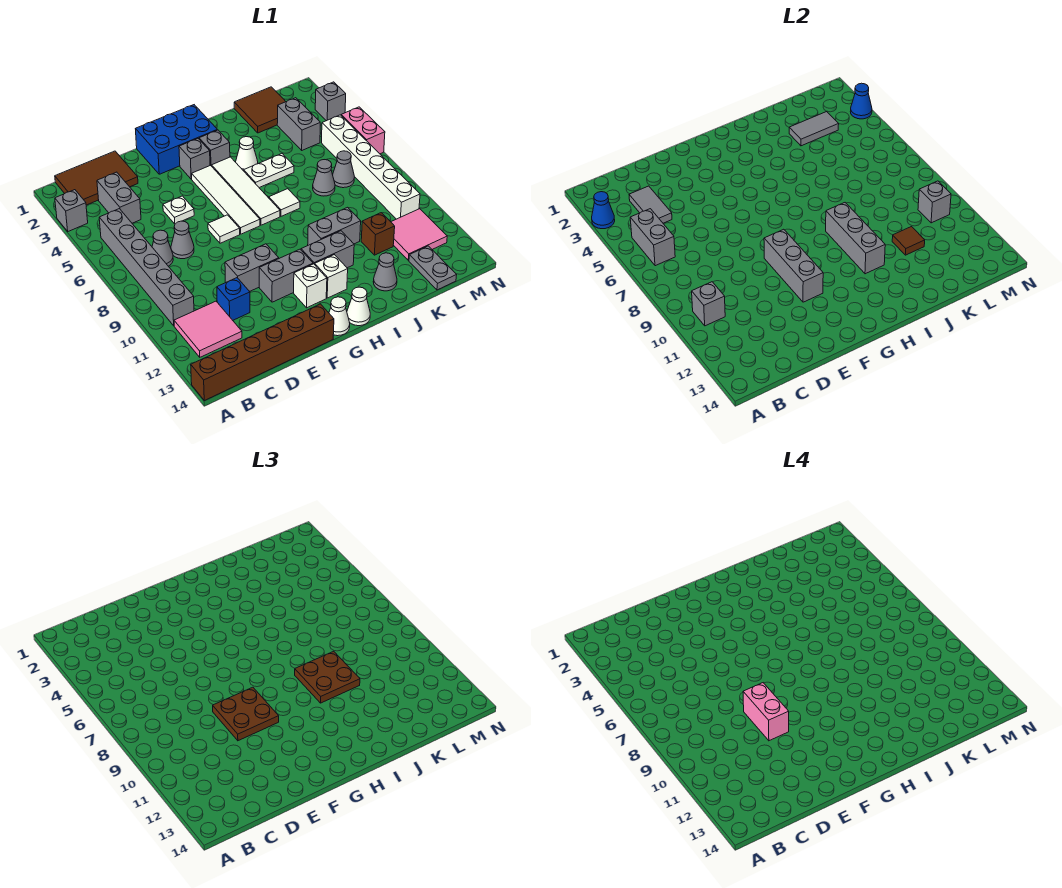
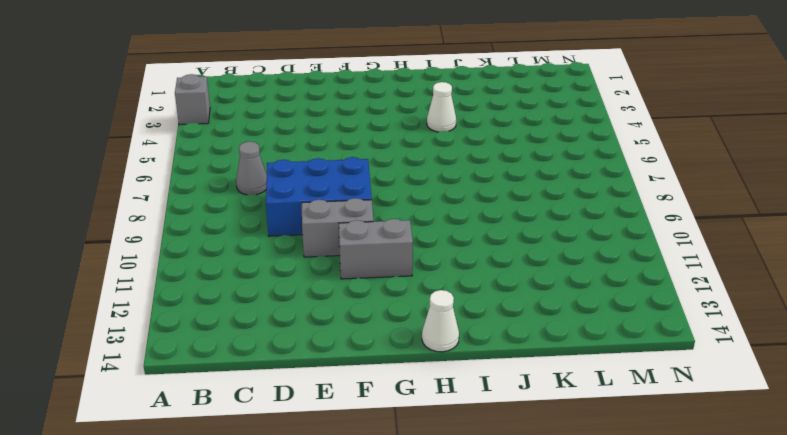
blue brick D8:F9 level 1 -> blue brick F1:H2 level 1
none -> brown brick A14:F14 level 1
none -> brown tile B1:D2 level 1
none -> grey brick B5:B10 level 1
none -> pink tile B11:C12 level 1

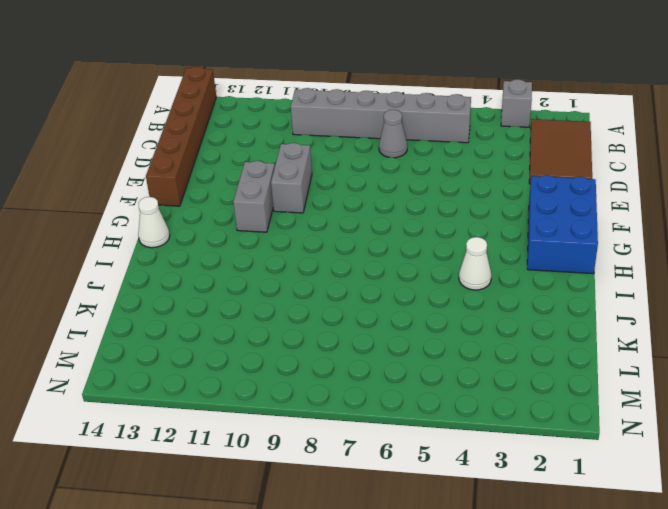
none -> pink tile B11:C12 level 1
none -> grey brick C3:C4 level 1
none -> grey cone D7 level 1
none -> blue brick D11 level 1

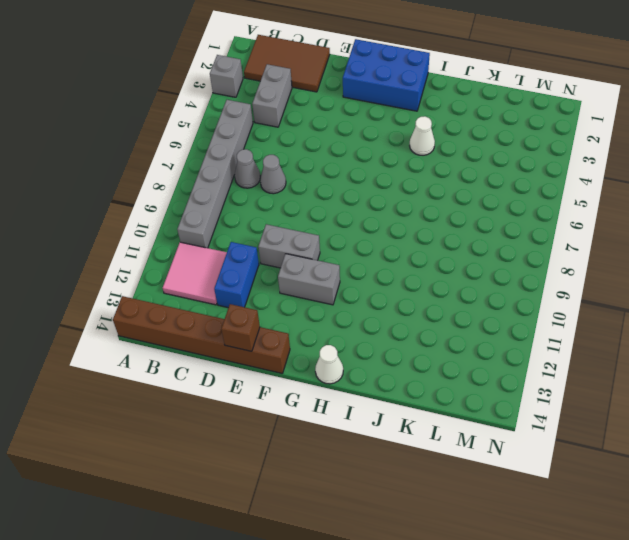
blue brick D11:D12 level 1 -> blue brick D11 level 1
brown brick E14 level 2 -> brown brick K11 level 1
none -> white plate E5 level 1
none -> white tile F7 level 1
none -> grey brick G3 level 1
none -> white tile G4:G7 level 1

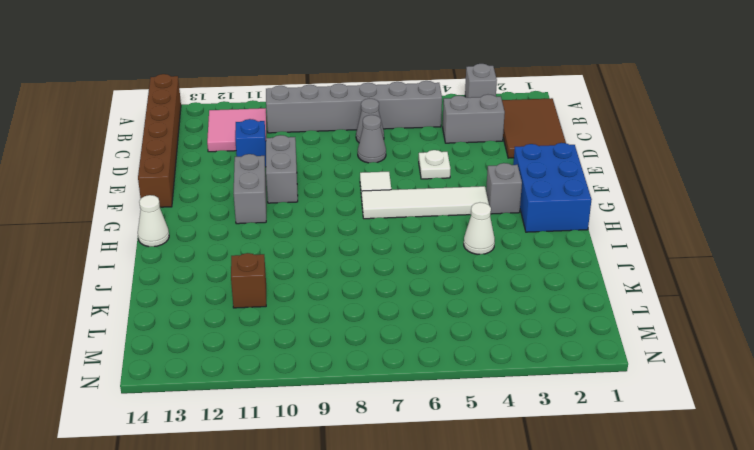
none -> white brick G12 level 1
none -> white cone G14 level 1
none -> grey brick H3 level 1
none -> white tile H4:H7 level 1

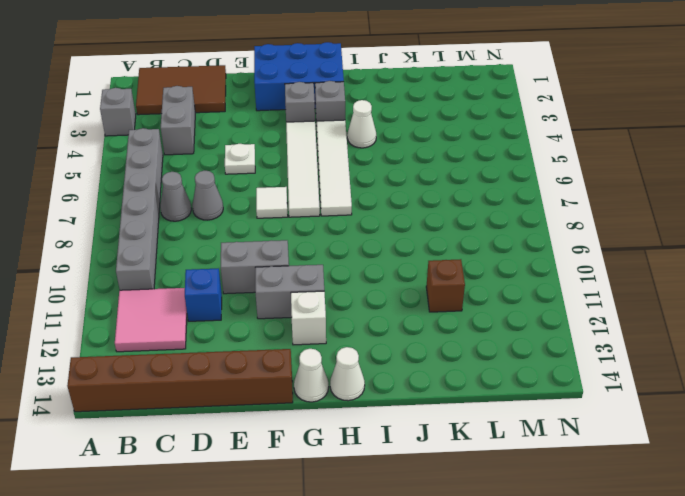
none -> grey brick H11:I11 level 1
none -> white brick H12 level 1
none -> white plate I5:J5 level 1
none -> white tile I7 level 1

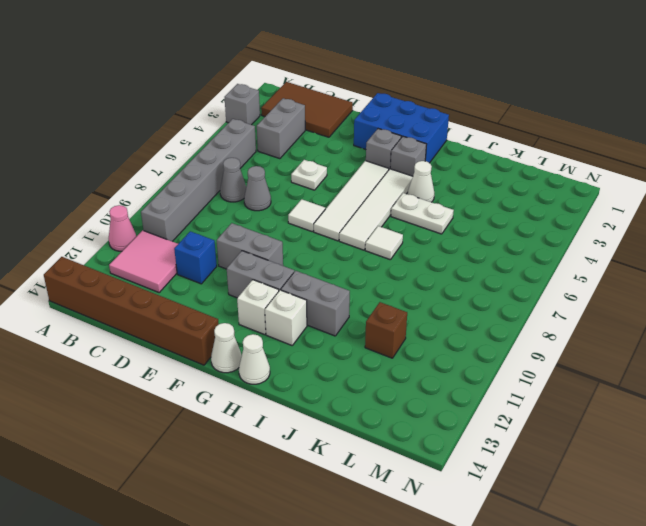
pink cone A11 level 1 -> none
none -> grey brick I10:J10 level 1
none -> grey cone J13 level 1
none -> brown tile K1:L2 level 1
none -> grey cone K7 level 1

